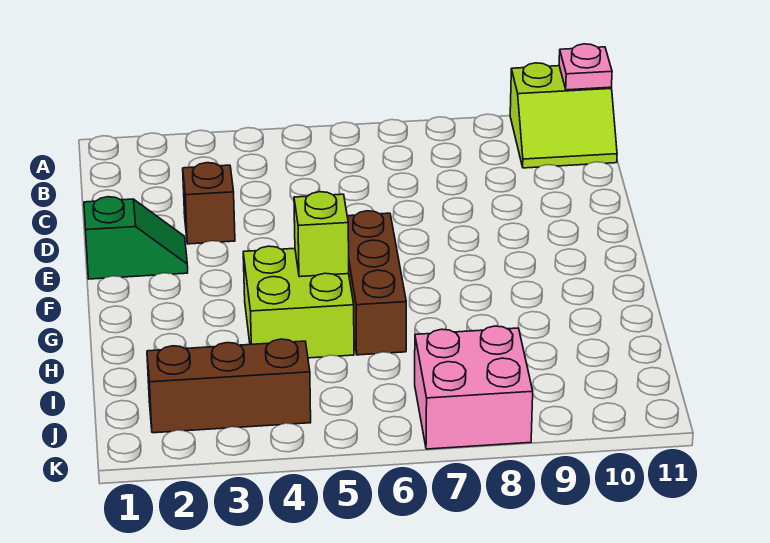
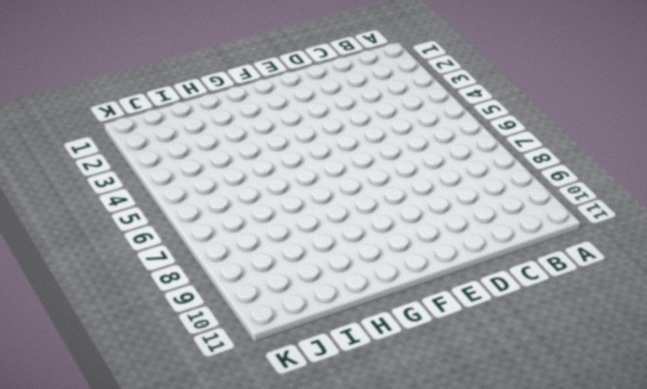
none -> lime slope A10:B11 level 1 top A
none -> brown brick D3 level 1

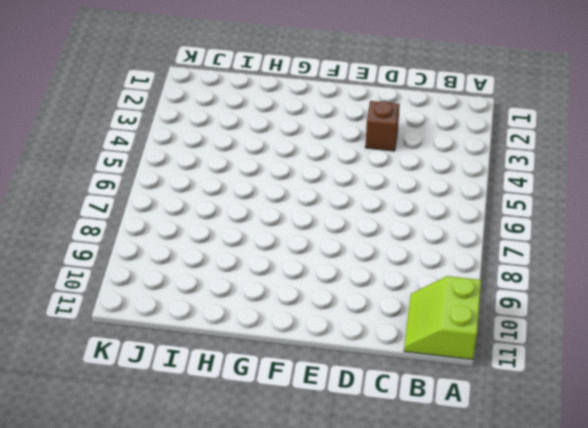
none -> green slope E1:E2 level 1 top 1
none -> brown brick F6:H6 level 1

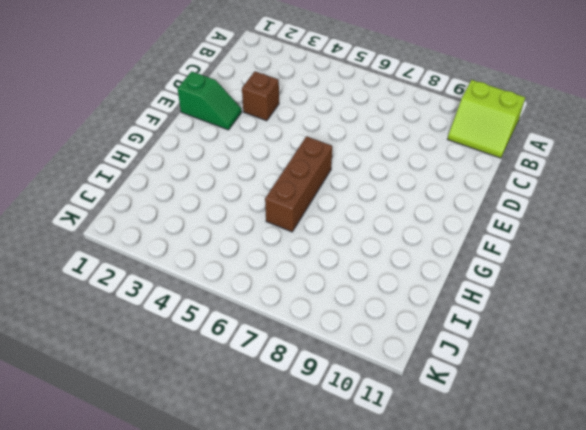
none -> lime brick G4:H5 level 1
none -> brown brick J2:J4 level 1

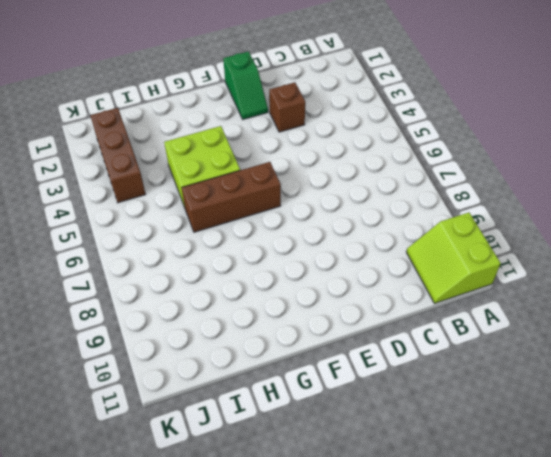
none -> pink brick J7:K8 level 1
none -> pink plate A11 level 2

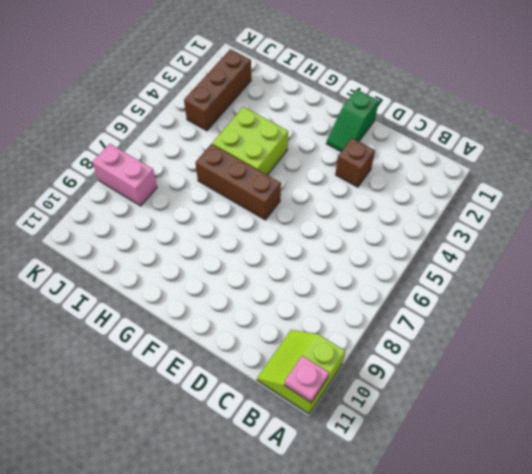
pink brick J8:K8 level 1 -> pink brick J7:K8 level 1
none -> lime brick G5 level 2

